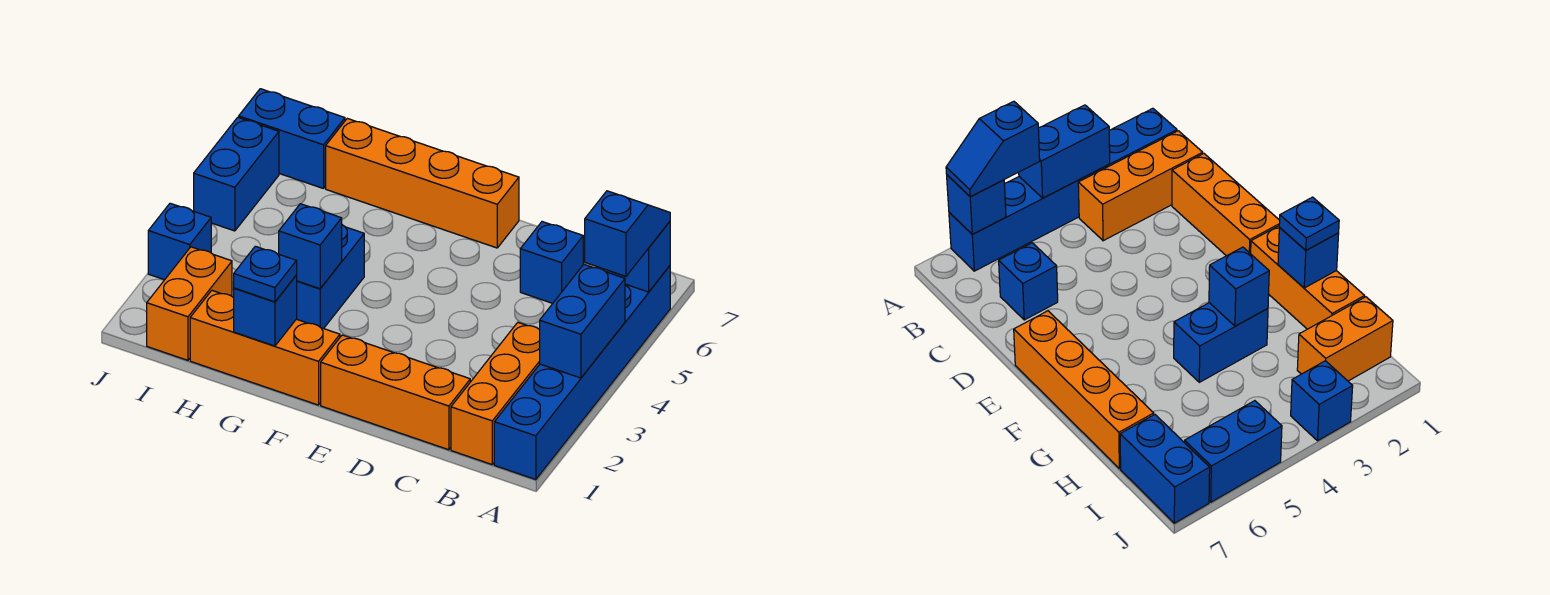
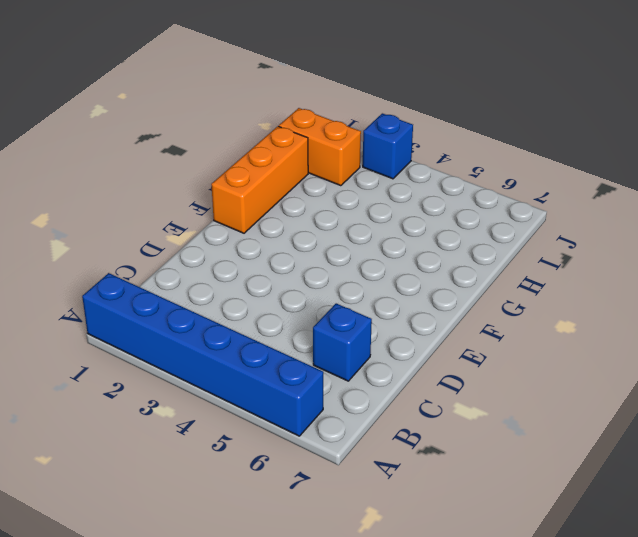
none -> orange brick B1:B3 level 1
none -> orange brick C1:E1 level 1
none -> orange brick E7:H7 level 1

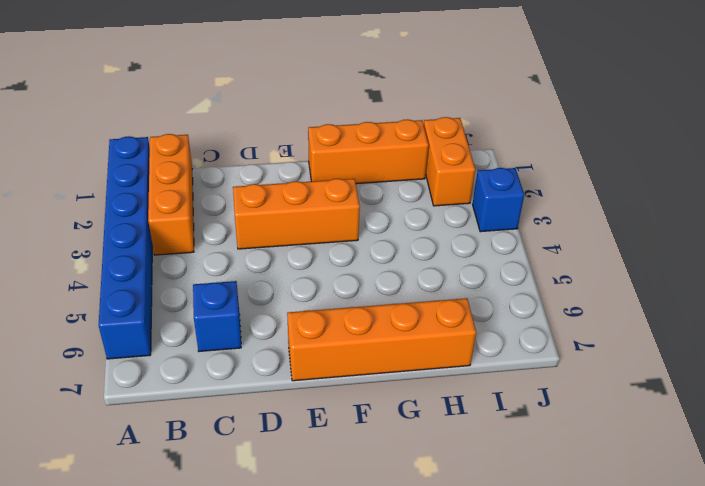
orange brick D3:F3 level 1 -> orange brick C1:E1 level 1
none -> blue brick G3:G4 level 1
none -> blue brick I7:J7 level 1
none -> blue brick J5:J6 level 1

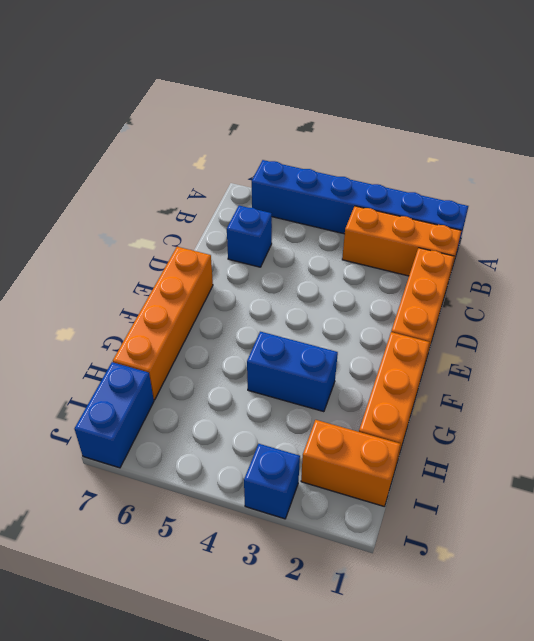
none -> blue brick J5:J6 level 1
none -> blue brick A3:A4 level 2
none -> blue brick A6 level 2

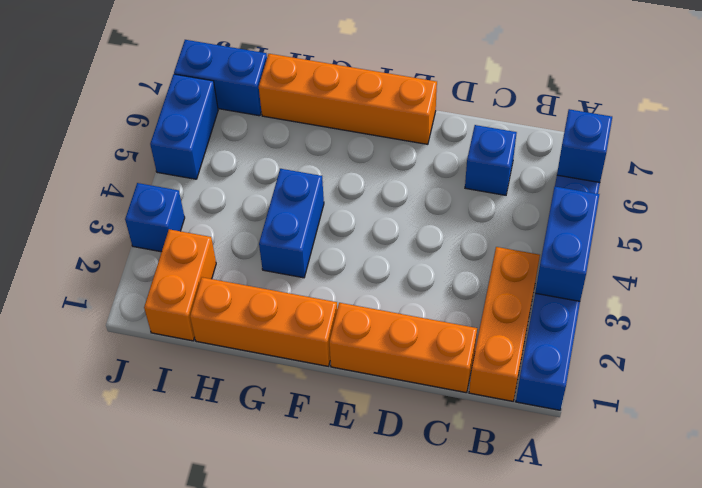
none -> blue brick G1 level 2
none -> blue brick G3 level 2
none -> blue slope A5:A6 level 3 top 5

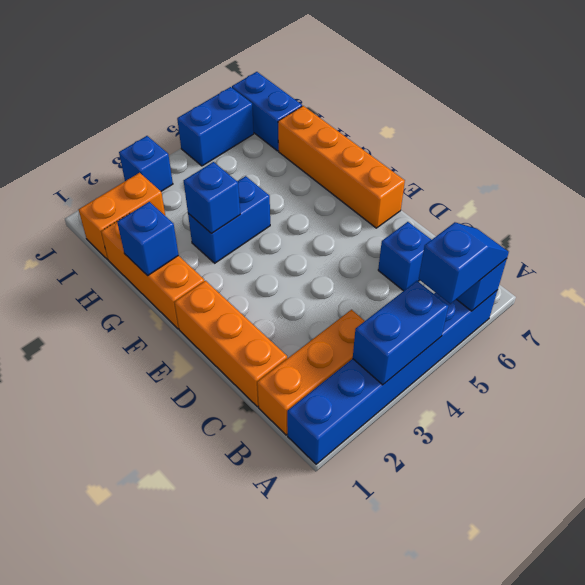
none -> blue plate G1 level 3

